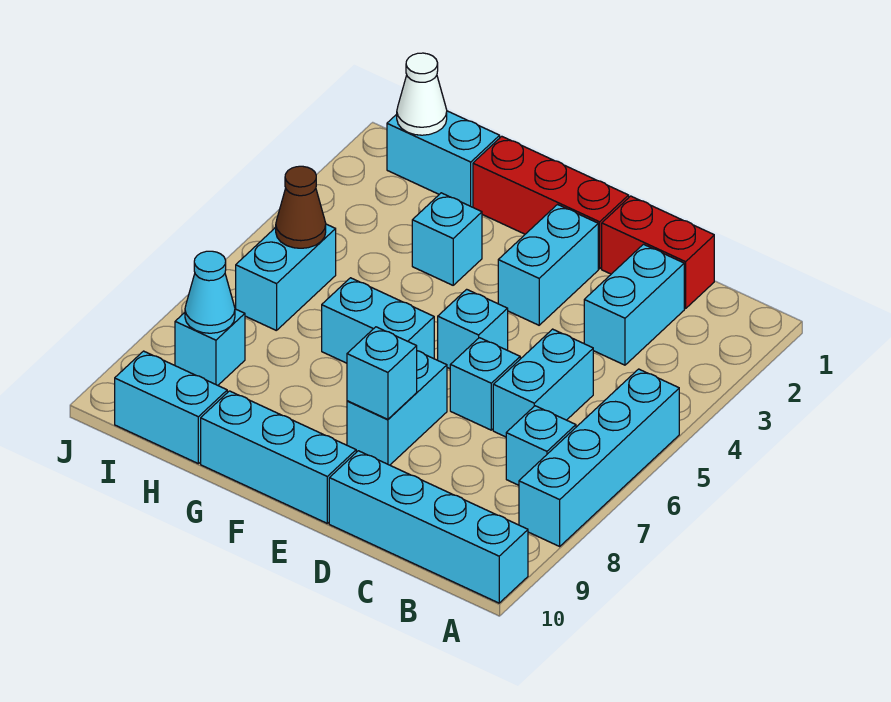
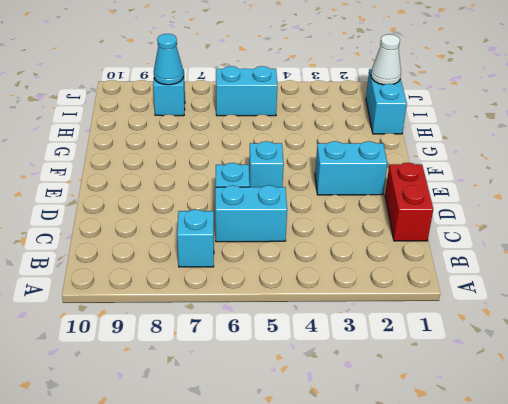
none -> cyan brick A5:A8 level 1
none -> cyan brick A10:D10 level 1
none -> cyan brick C2:C3 level 1

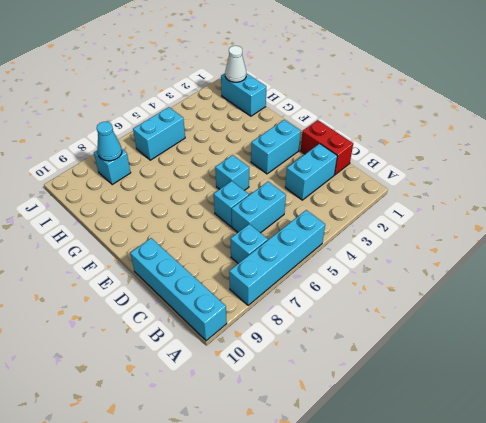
none -> red brick E1:G1 level 1
none -> cyan brick E7:E8 level 1
none -> cyan brick E10:G10 level 1

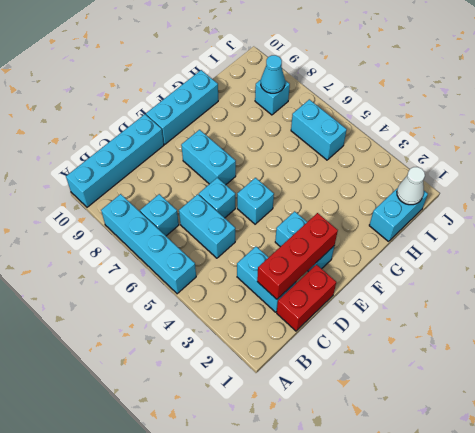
red brick C2:E2 level 2 -> red brick E1:G1 level 1
none -> cyan brick F6:G6 level 1
none -> cyan brick G3 level 1
none -> cyan brick H10:I10 level 1

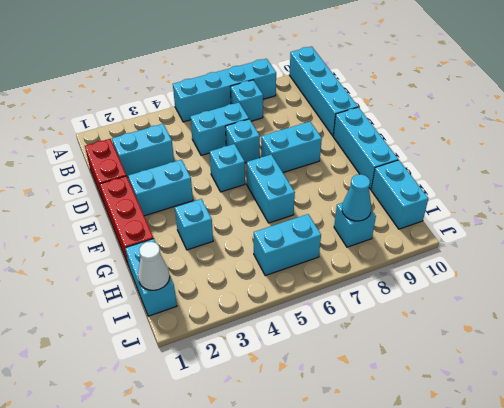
none -> cyan brick E8 level 2
none -> brown cone I5 level 2

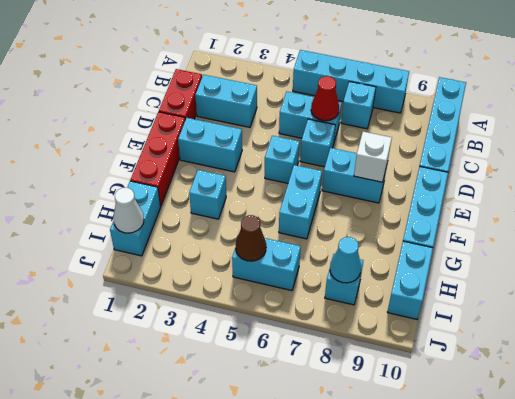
red cone C6 level 2 -> none
white brick E8 level 2 -> cyan brick E8 level 2

